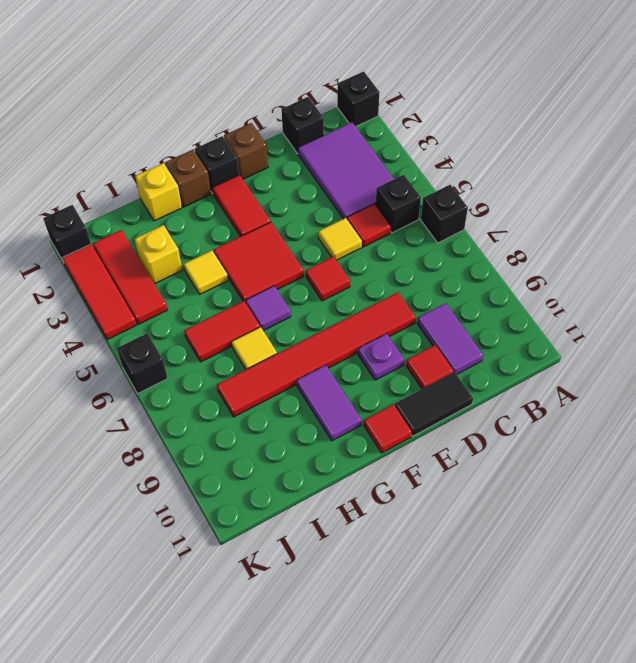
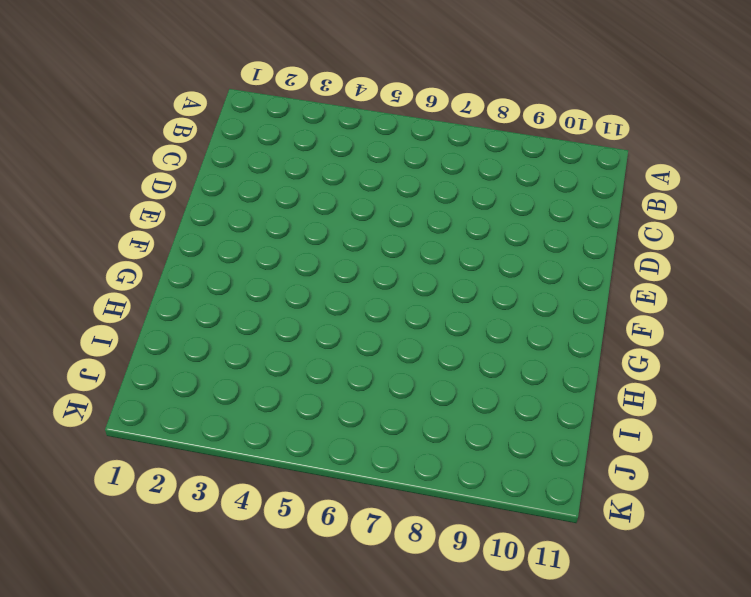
none -> black brick A1 level 1
none -> black brick A6 level 1
none -> purple tile B2:C4 level 1
none -> black brick B5 level 1

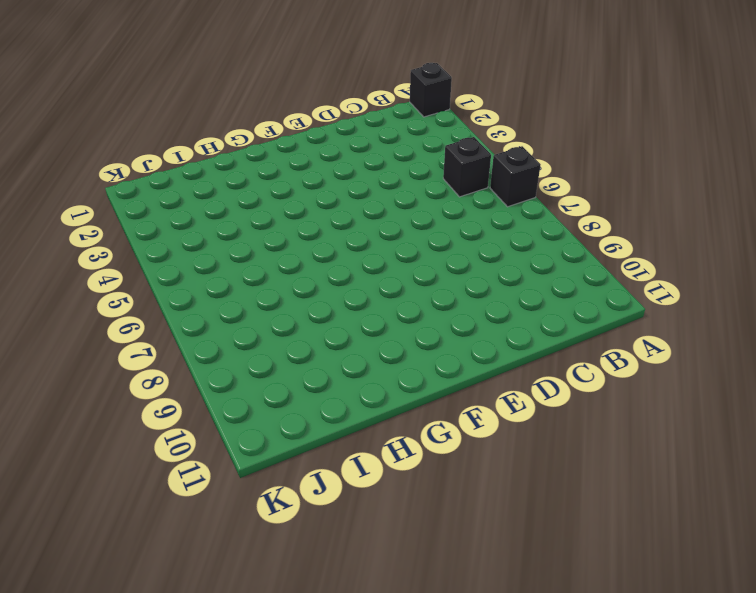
none -> purple tile B2:C4 level 1
none -> black brick C1 level 1
none -> red tile C5 level 1
none -> purple tile C9:C10 level 1

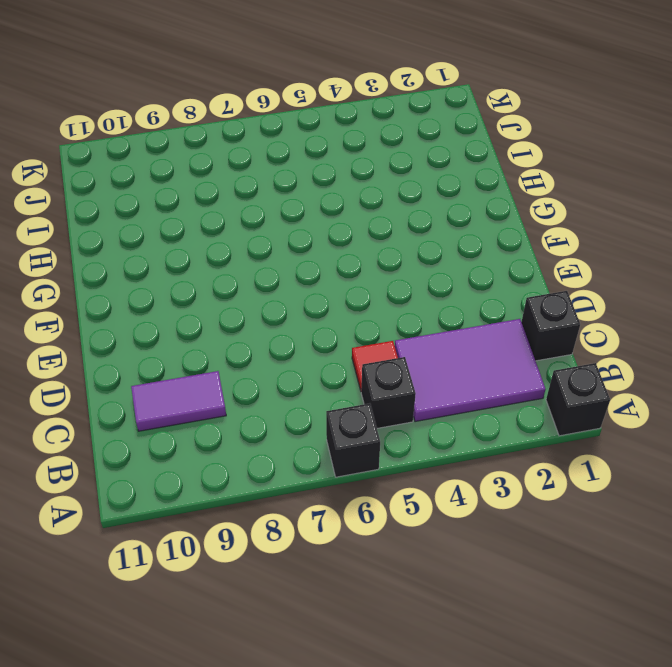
none -> yellow tile D5 level 1
none -> red tile D8:I8 level 1
none -> red tile D10 level 1
none -> black tile D11:E11 level 1

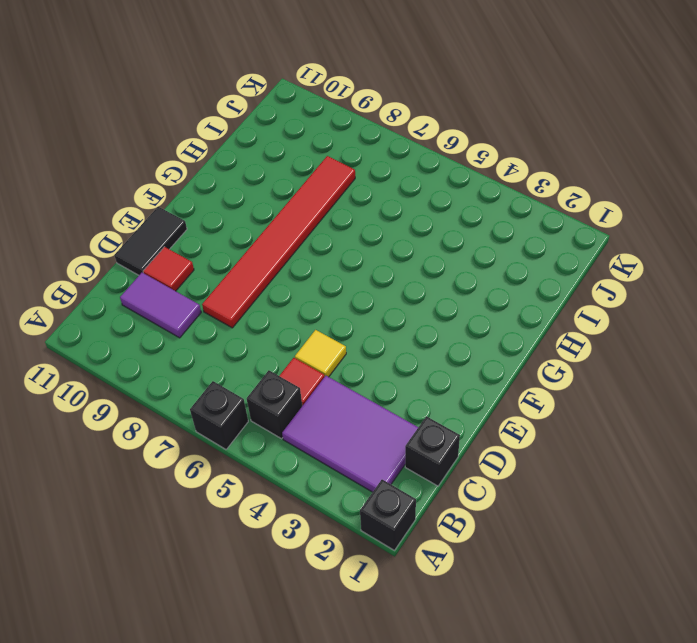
none -> brown brick E1 level 1
none -> red tile E6 level 1
none -> purple plate E9 level 1
none -> black brick F1 level 1

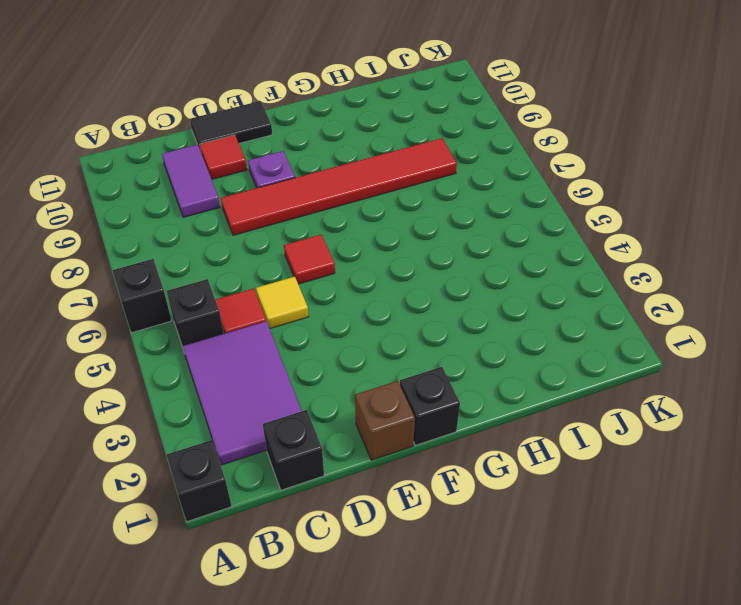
none -> red tile F2:F3 level 1
none -> red tile F4:G5 level 1
none -> red tile F11 level 1
none -> brown brick G1 level 1

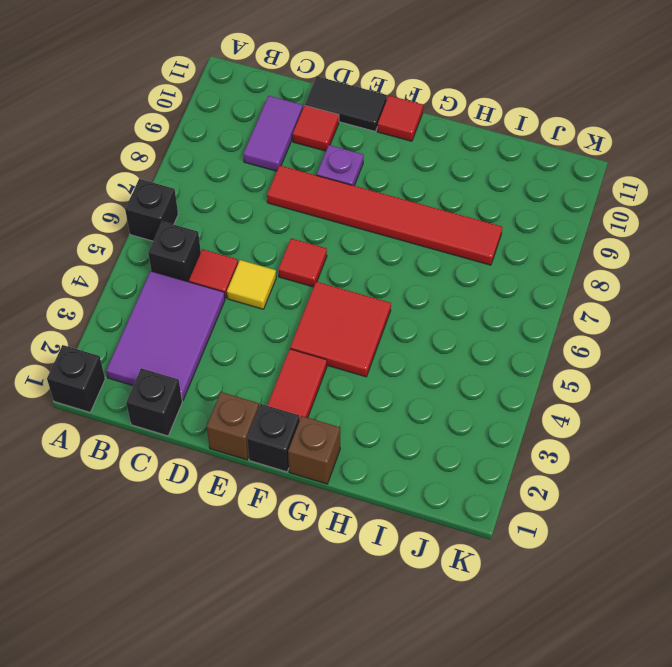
none -> purple tile G6 level 1
none -> purple tile G9:G10 level 1
none -> yellow brick H1 level 1
none -> yellow tile H4 level 1

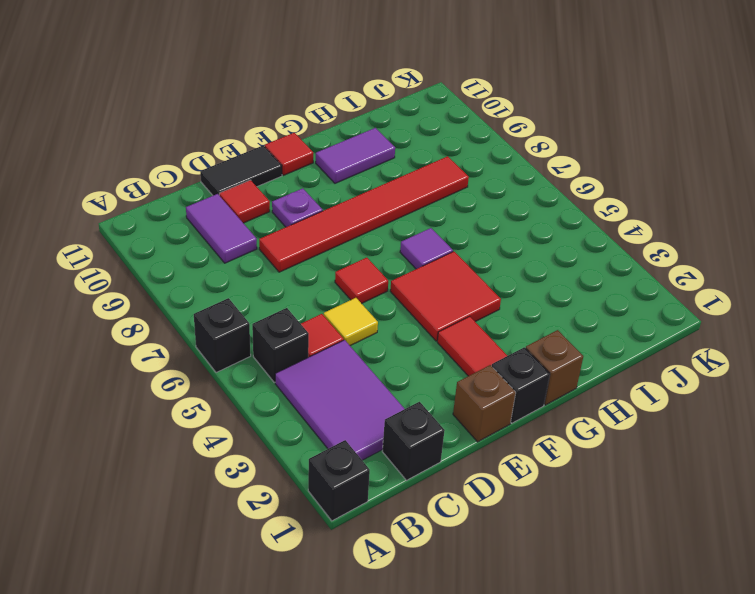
purple tile G10:H10 level 1 -> purple tile G9:G10 level 1
none -> yellow brick H1 level 1
none -> yellow tile H4 level 1
none -> red tile H6:I6 level 1
none -> yellow tile H7 level 1

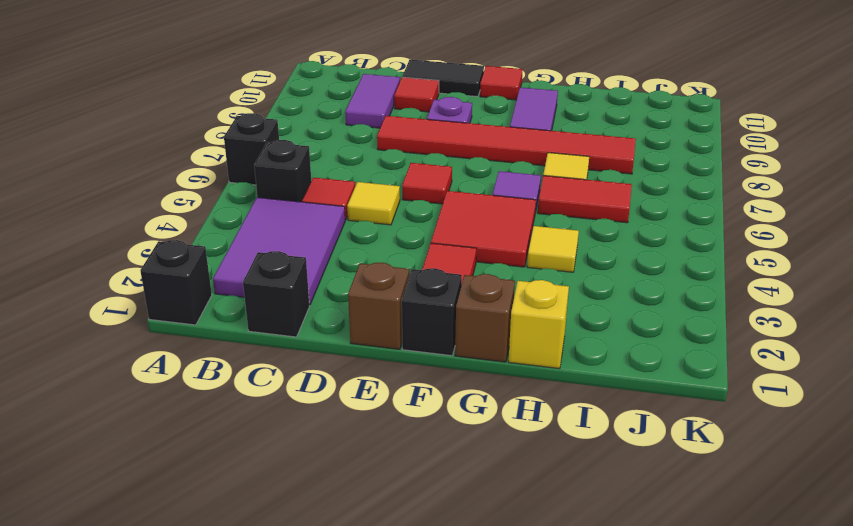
none -> yellow brick I3 level 1
none -> red tile J2:J4 level 1
none -> black brick K1 level 1
none -> red tile K2:K4 level 1

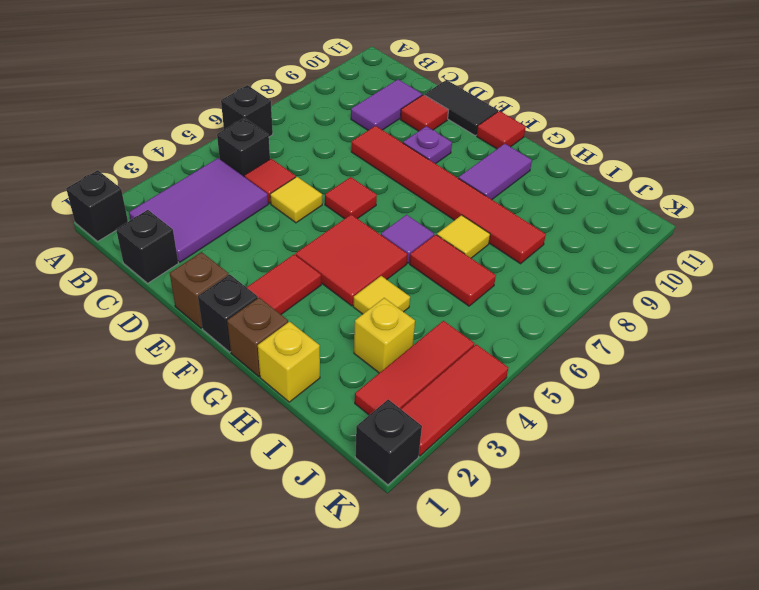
none -> black brick K6 level 1

